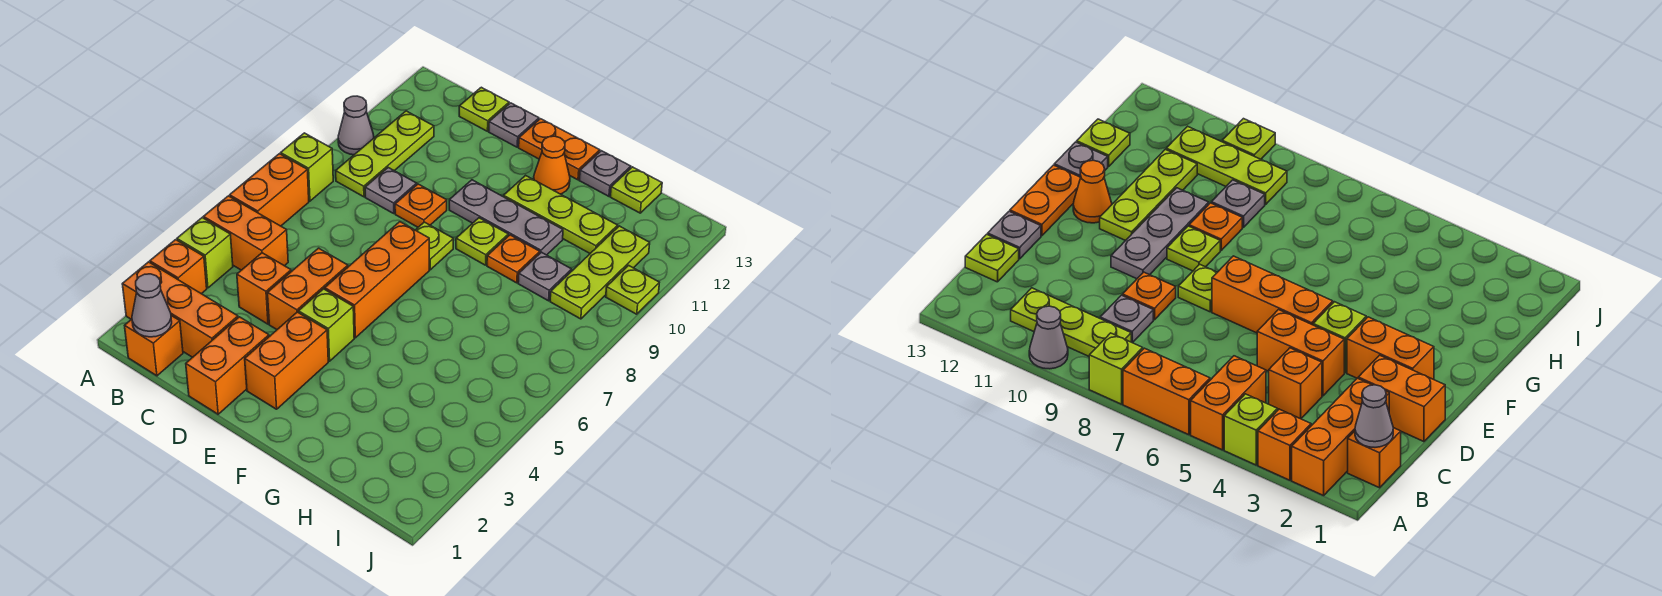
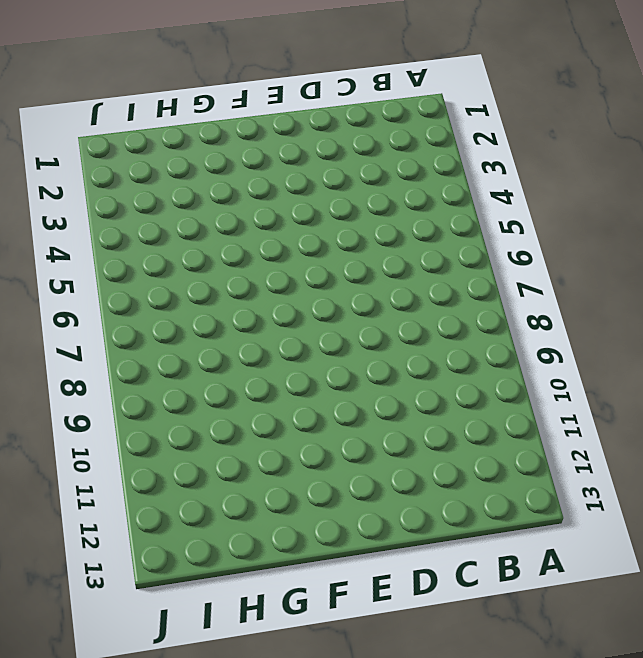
none -> orange brick A2:C2 level 1
none -> orange brick A3 level 1
none -> lime brick A4 level 1
none -> orange brick A5:B5 level 1

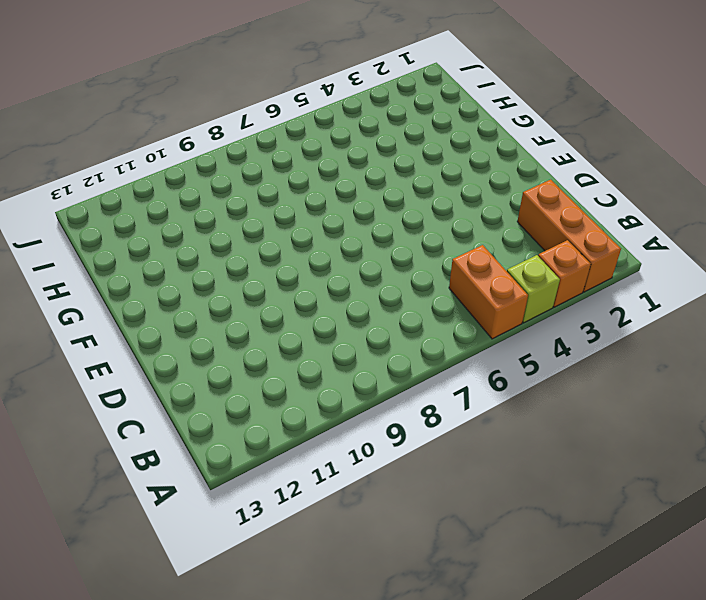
none -> orange brick A6:A7 level 1
none -> lime brick A8 level 1
none -> grey cone A10 level 1
none -> orange brick B1 level 1

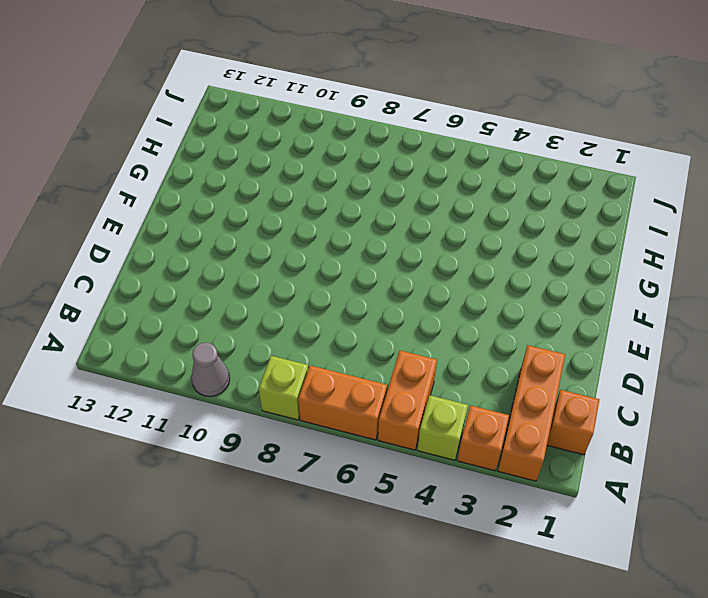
none -> lime plate B9:B11 level 1
none -> orange brick C4 level 1
none -> grey plate C9 level 1
none -> lime plate C13 level 1

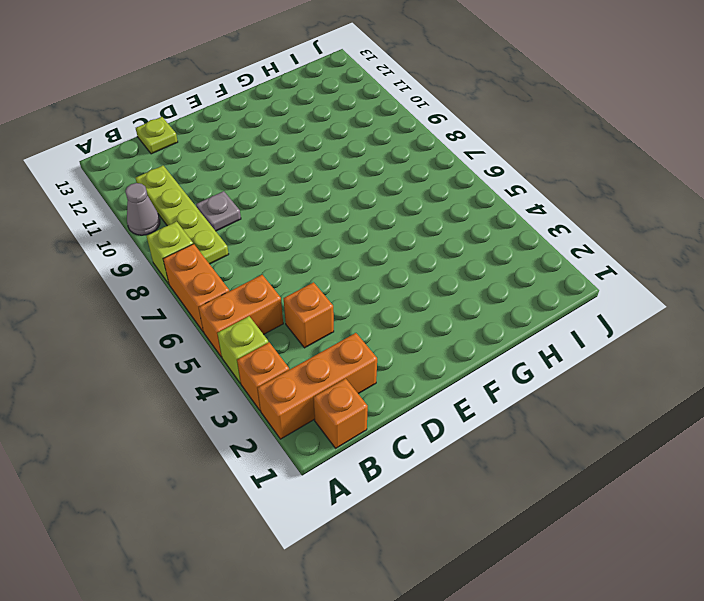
lime plate B8:B11 level 1 -> lime plate B9:B11 level 1
none -> orange brick D1:D2 level 1
none -> orange brick D4:D5 level 1
none -> orange plate D9 level 1
none -> grey plate D13 level 1

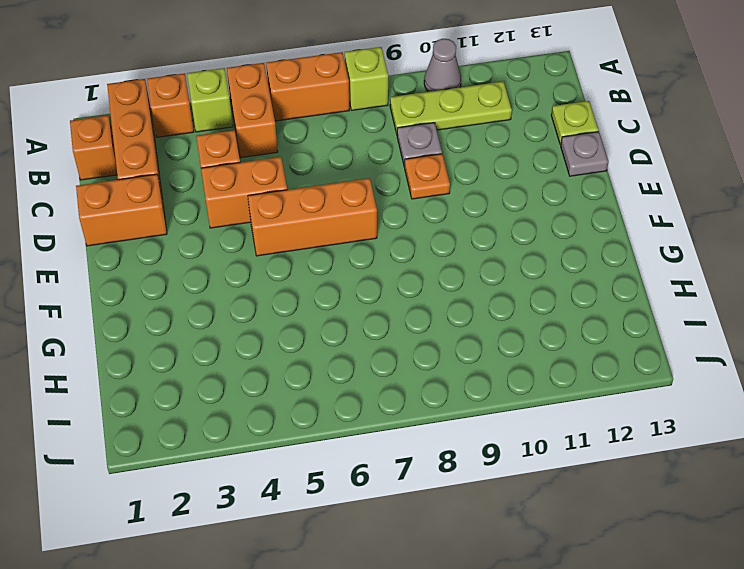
none -> orange brick E2:E3 level 1
none -> lime brick E4 level 1
none -> lime plate E8 level 1
none -> grey plate E10:G10 level 1

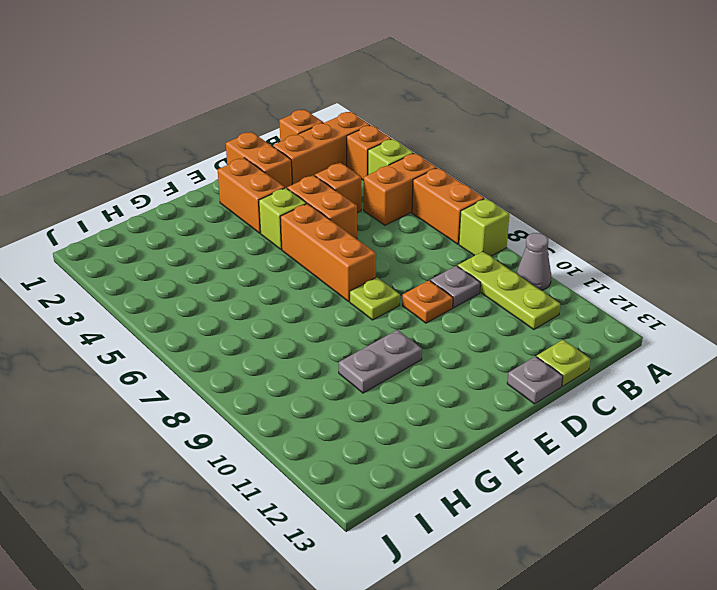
grey plate F10:G10 level 1 -> grey plate E10:G10 level 1
none -> orange plate E13:F13 level 1
none -> lime plate F9 level 1
none -> lime plate F11:H11 level 1
none -> orange cone F12 level 1

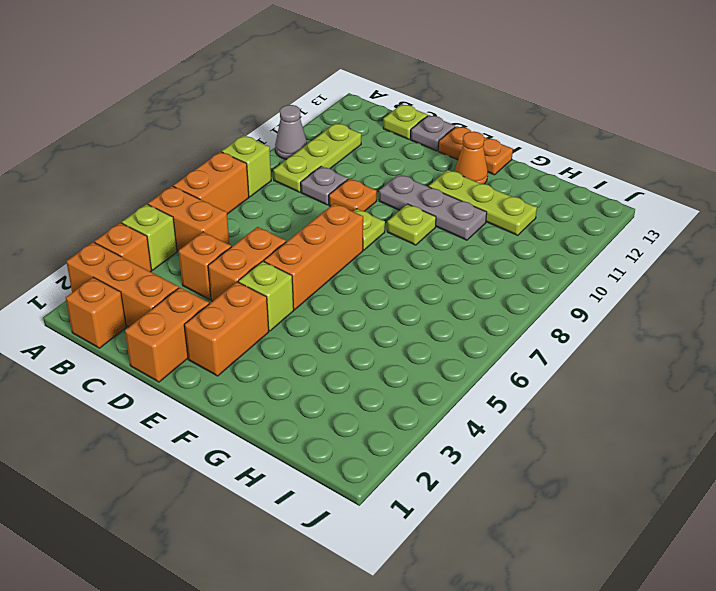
none -> orange plate G9 level 1
none -> grey plate G13 level 1
none -> grey plate H9 level 1
none -> lime plate H13 level 1

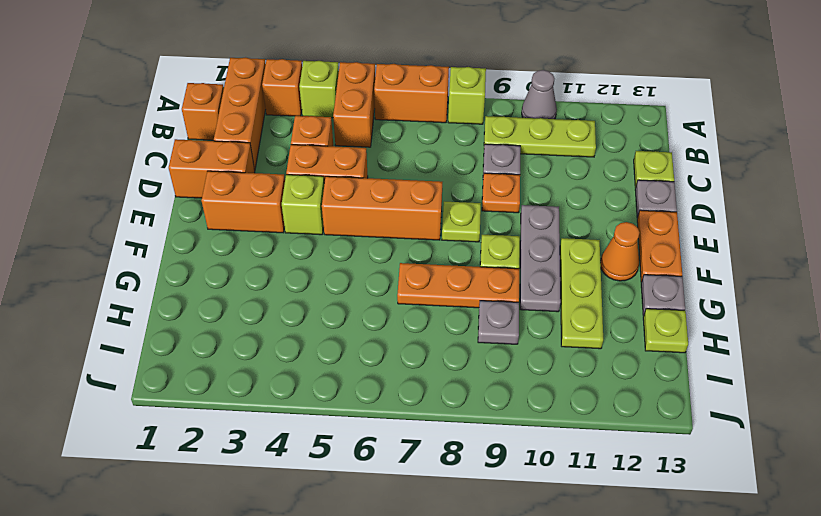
orange plate G7:G9 level 1 -> orange plate G9 level 1
none -> lime plate I9:I11 level 1
none -> lime plate J10 level 1
none -> grey cone B1 level 2

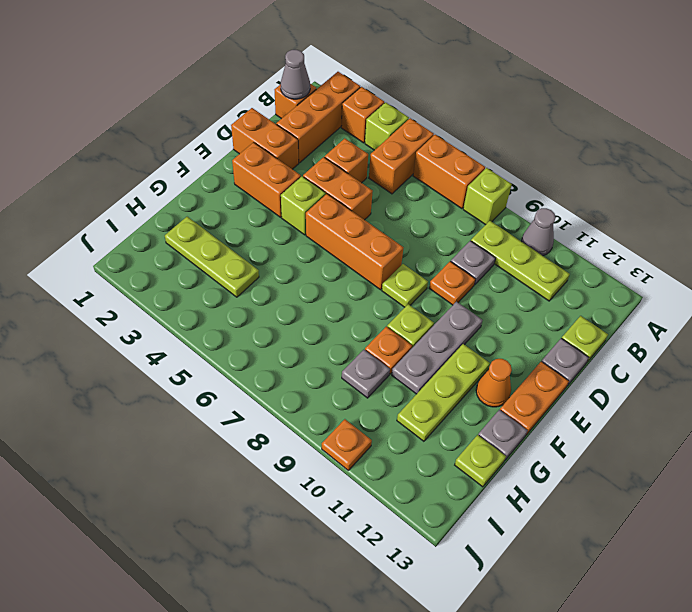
lime plate H2:H4 level 1 -> lime plate I9:I11 level 1
orange plate J10 level 1 -> lime plate J10 level 1

